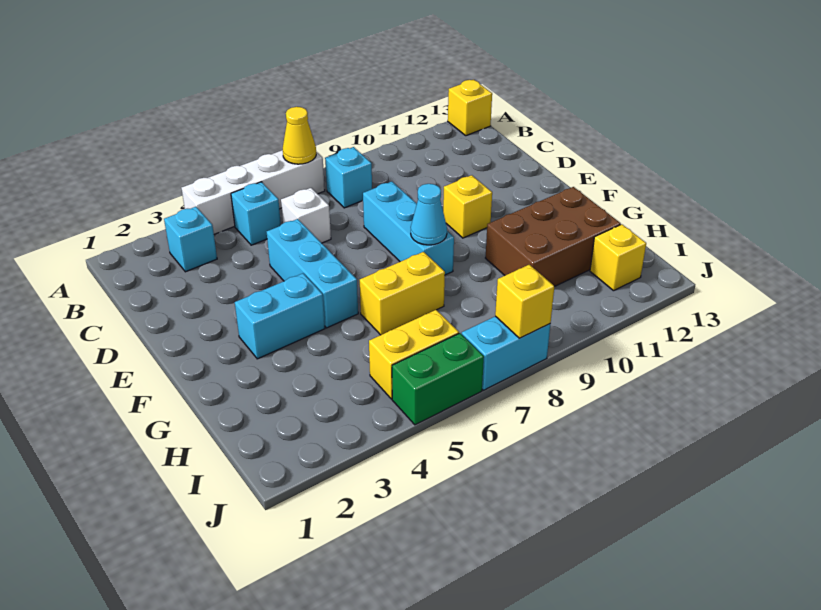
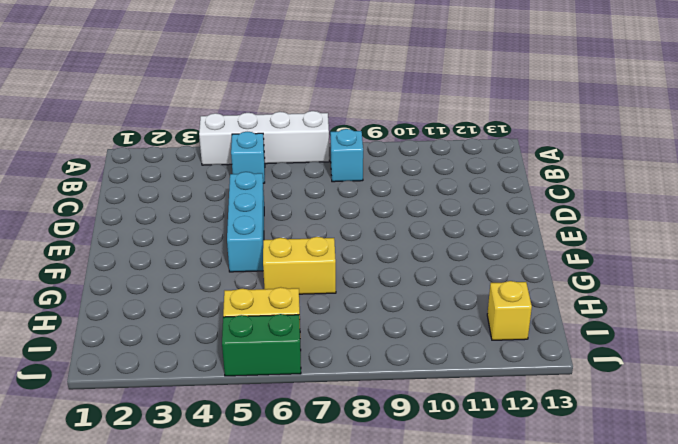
none -> yellow brick A13 level 1
none -> cyan brick B3 level 1
none -> white brick C6 level 1

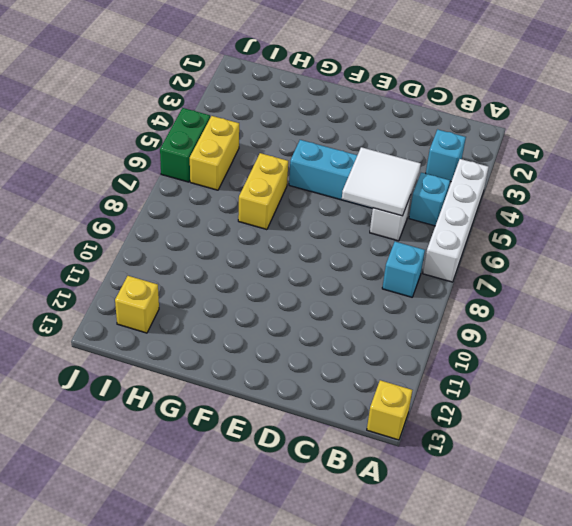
white tile C5:D6 level 2 -> none
none -> cyan brick D8:F8 level 1
none -> yellow brick E10 level 1
none -> cyan brick F3:F4 level 1

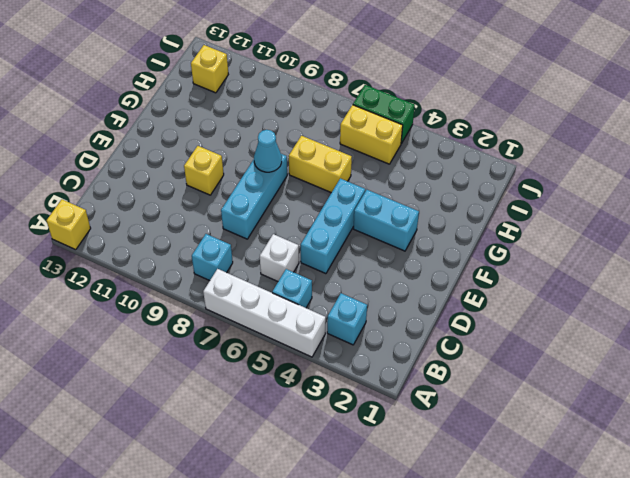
none -> brown brick G10:H12 level 1
none -> cyan brick J7:J8 level 1
none -> yellow cone A7 level 2

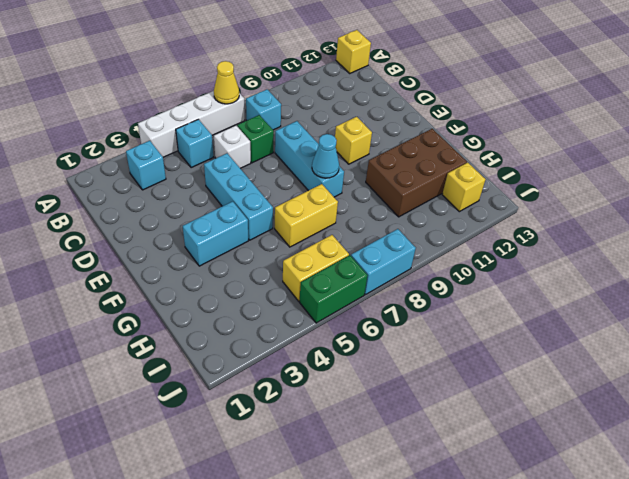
green brick C7 level 1 -> none
none -> yellow brick J8 level 2

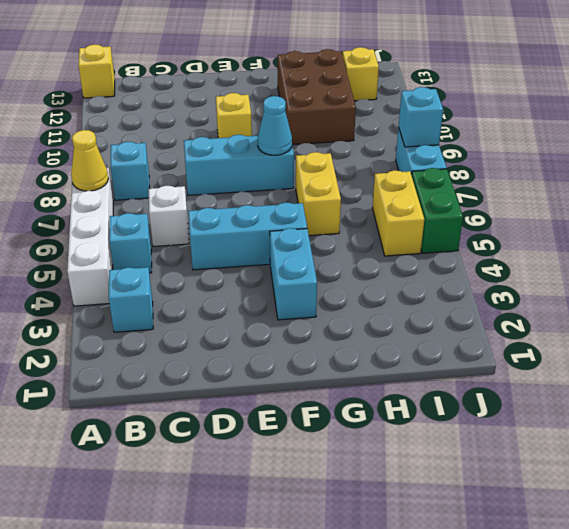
cyan brick J8 level 2 -> yellow brick J8 level 2

